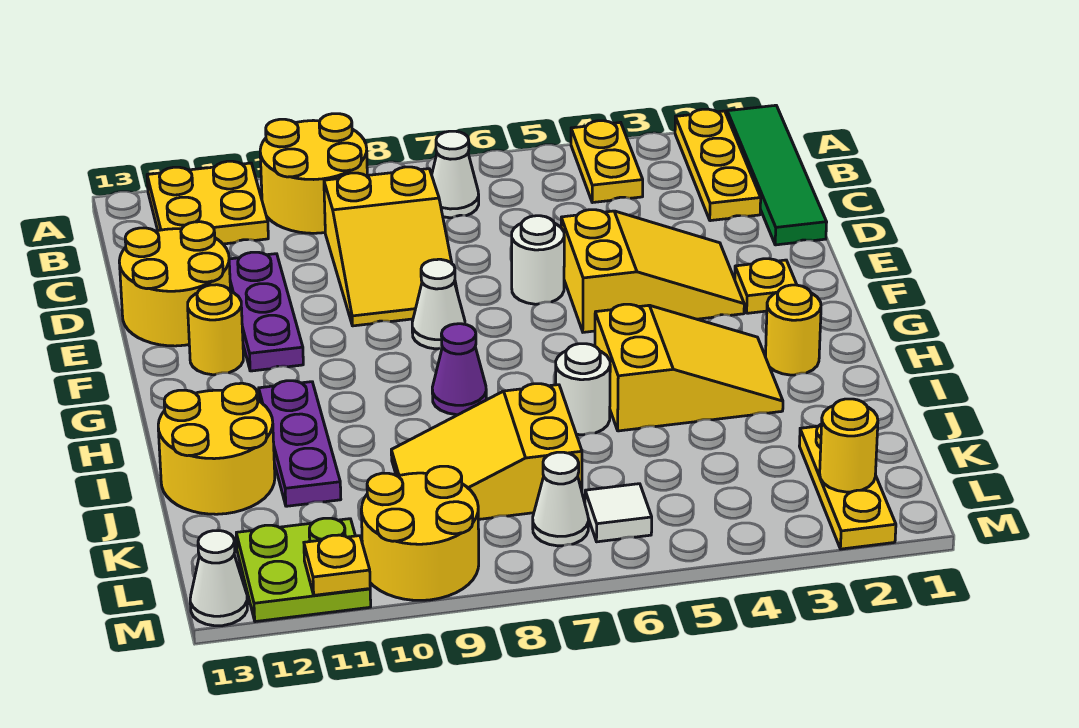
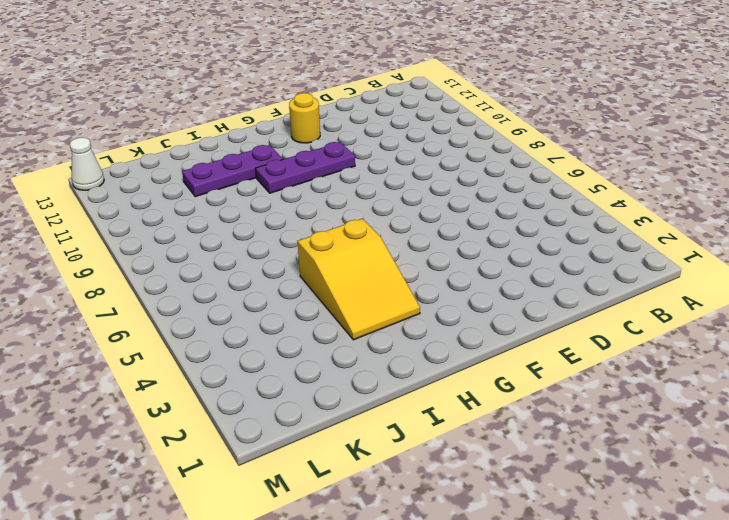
purple plate F10:H10 level 1 -> purple plate D11:F11 level 1
none -> green tile A1:D1 level 1
none -> yellow plate A2:C2 level 1
none -> yellow plate A4:B4 level 1

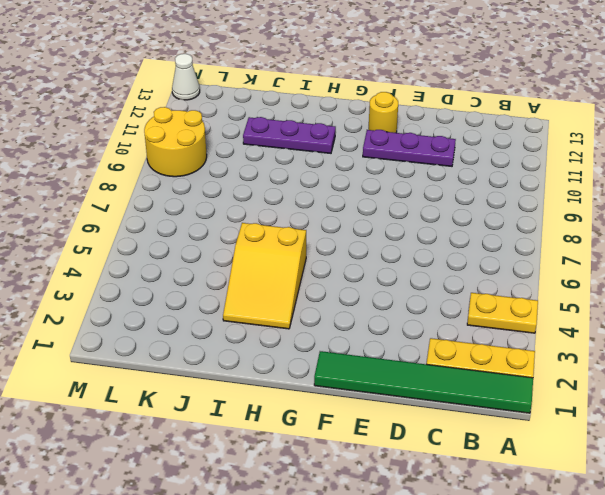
green tile A1:F1 level 1 -> green tile A1:D1 level 1
none -> yellow round brick A9:B10 level 1
none -> yellow plate A11:B12 level 1
none -> white cone B7 level 1

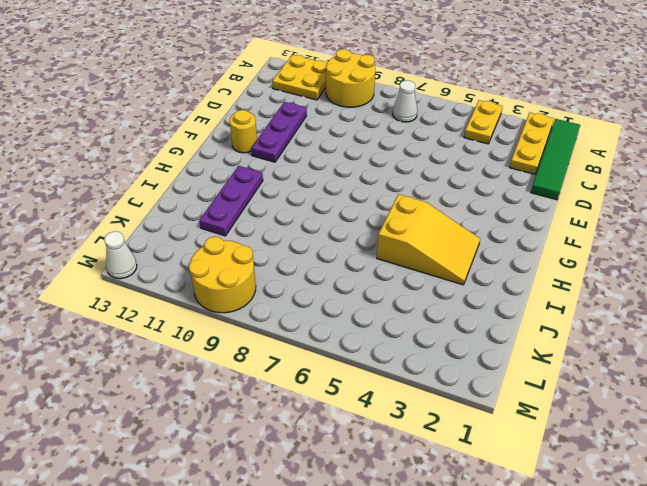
none -> yellow slope C8:E9 level 1 top C
none -> yellow round brick D12:E13 level 1
none -> yellow slope E3:F5 level 1 top 5

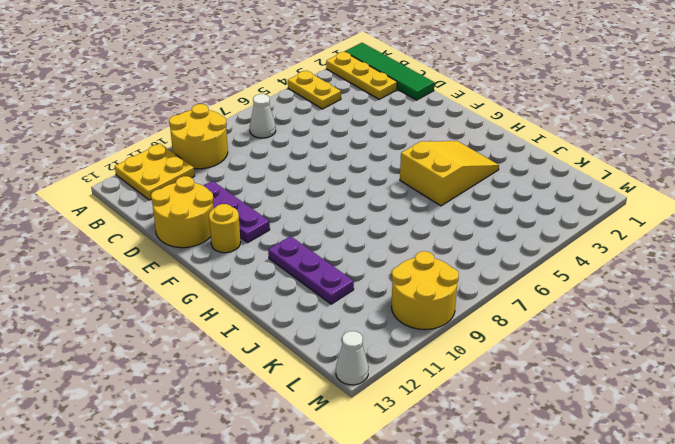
none -> yellow slope C8:E9 level 1 top C
none -> yellow slope E3:F5 level 1 top 5
none -> white round brick E6 level 1

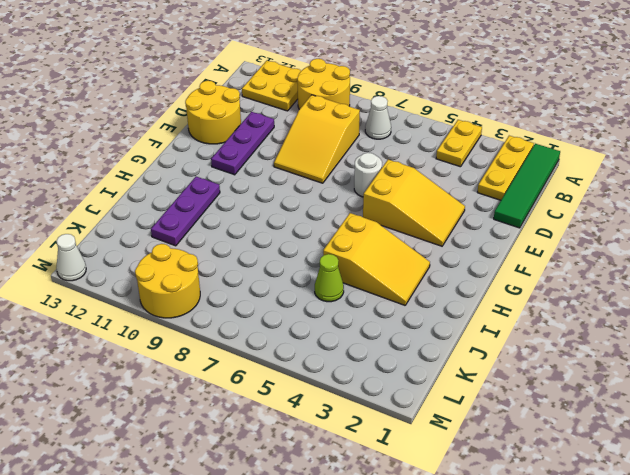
lime cone J5 level 1 -> none
none -> yellow plate F2 level 1
none -> white cone F8 level 1
none -> yellow round brick F12 level 1

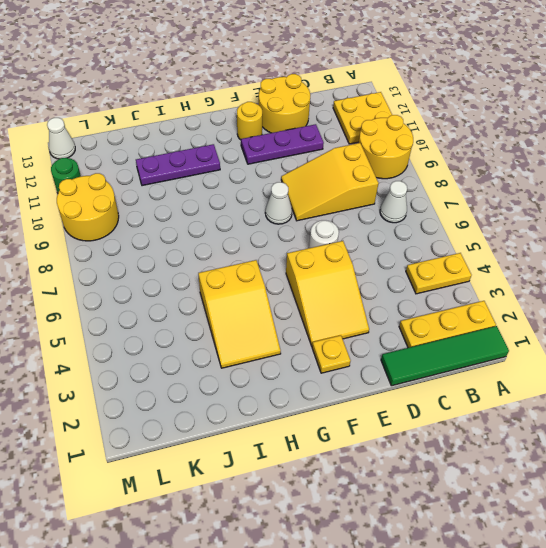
green round brick M11 level 1 -> lime plate L11:M12 level 1
none -> yellow round brick H2 level 1
none -> purple cone H8 level 1
none -> white round brick I6 level 1

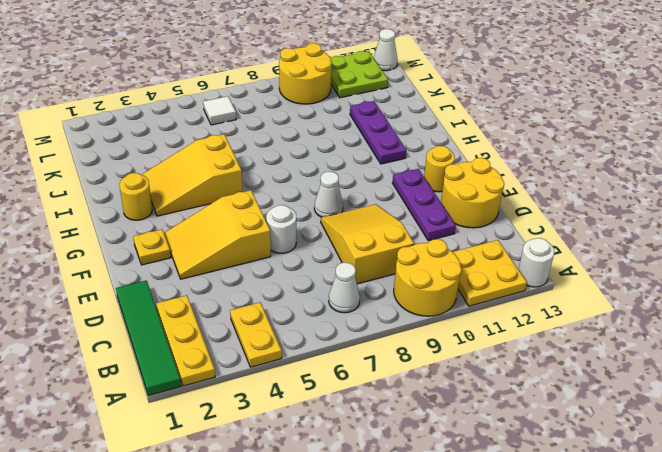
white round brick A13 level 1 -> white round brick I6 level 1
none -> purple cone H8 level 1
none -> yellow round brick I12:J13 level 1
none -> yellow slope J7:K9 level 1 top 7

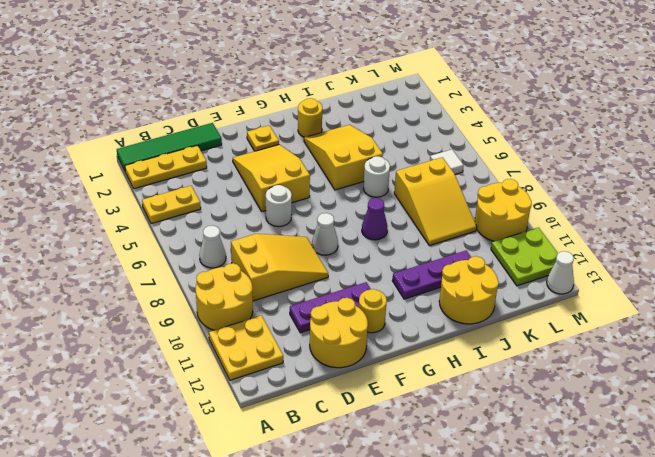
none -> yellow plate K2:M2 level 1
none -> white cone L7 level 1
none -> yellow round brick L2 level 2

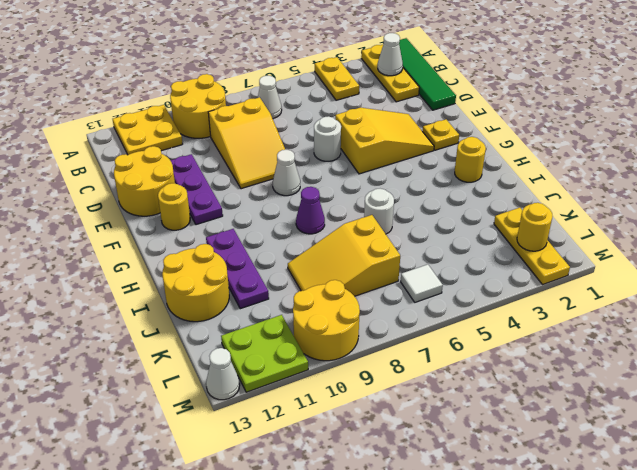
white cone B2 level 2 -> white cone L7 level 1
none -> yellow slope H3:I5 level 1 top 5
none -> yellow plate M11 level 2

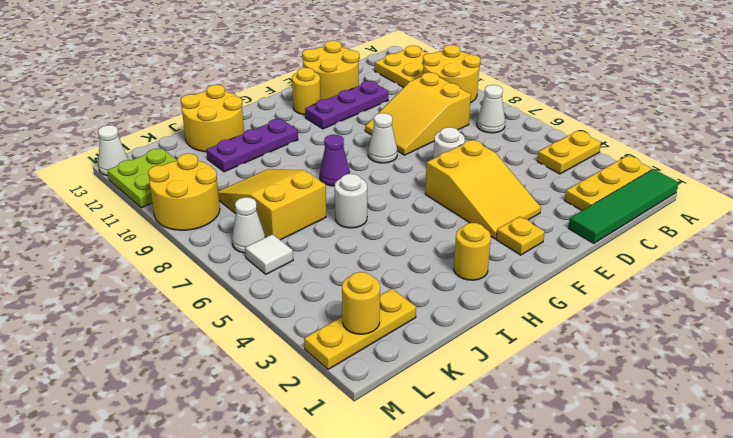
none -> yellow slope H3:I5 level 1 top 5
none -> yellow plate M11 level 2

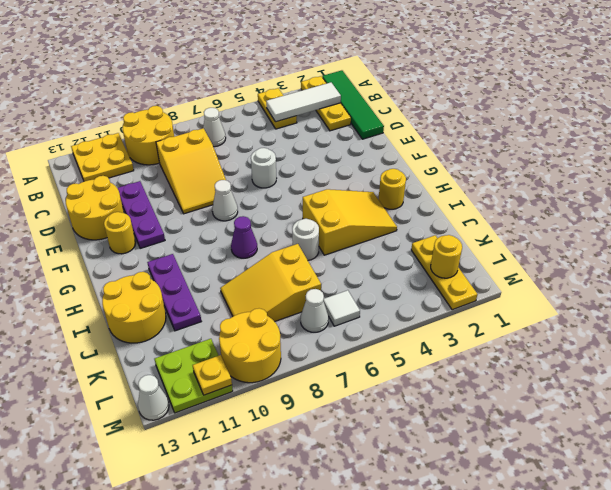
white tile B2:B4 level 2 -> none
none -> yellow slope E3:F5 level 1 top 5
none -> yellow plate F2 level 1

